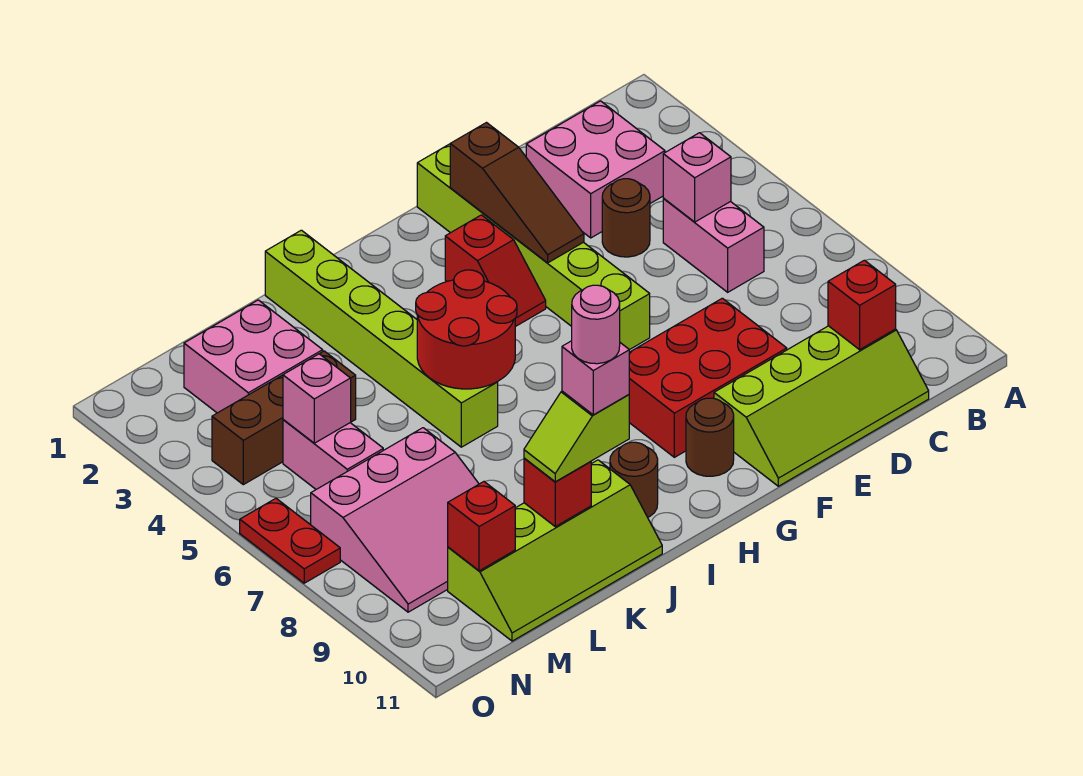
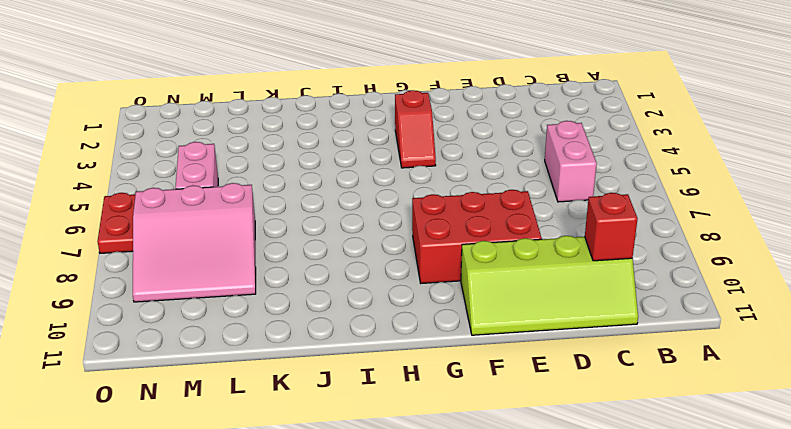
none -> pink brick C2:D3 level 1
none -> brown round brick D4 level 1
none -> lime brick F1:F6 level 1

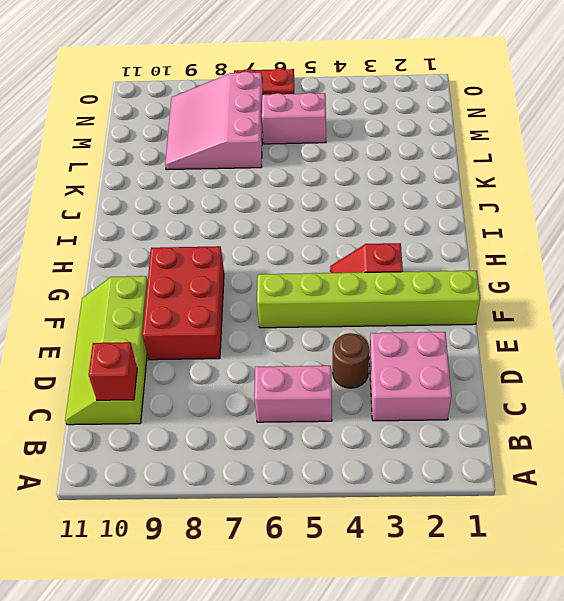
none -> brown round brick G10 level 1
none -> brown round brick I10 level 1
none -> lime brick J1:J6 level 1

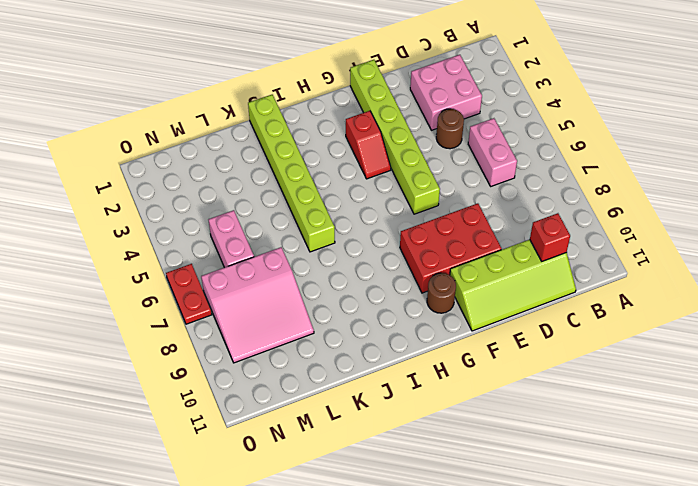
none -> brown round brick I10 level 1
none -> lime slope J10:M11 level 1 top 10
none -> pink brick L2:M3 level 1

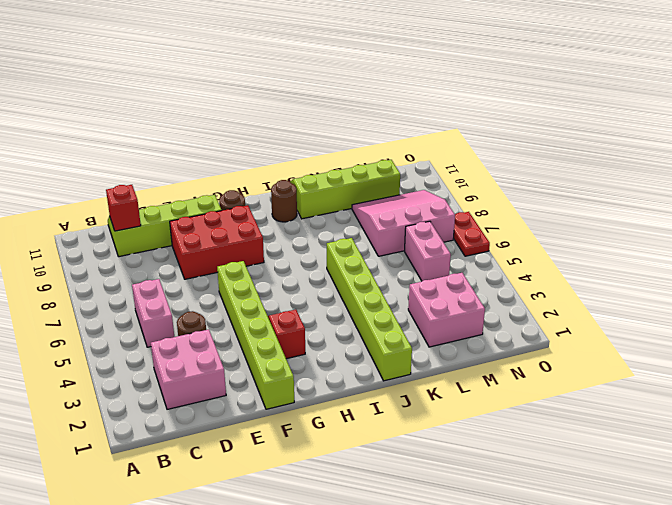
none -> brown brick L4:N4 level 1
none -> pink brick C5 level 2
none -> brown slope F2:F4 level 2 top 2

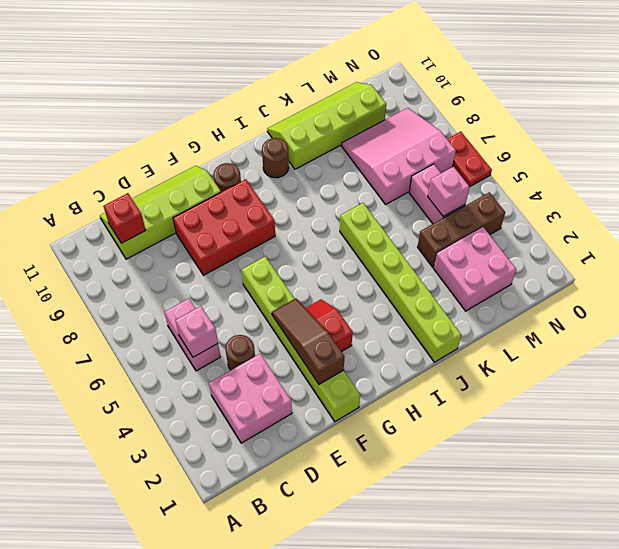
none -> red round brick I5:J6 level 2
none -> red brick K10 level 2
none -> red brick M10 level 2

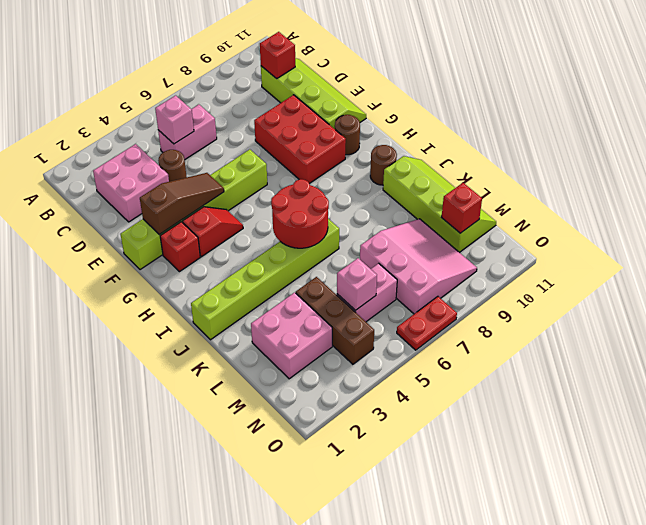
red brick G2 level 1 -> red brick K10 level 2
none -> lime slope J10:K10 level 3 top J
none -> pink brick J10 level 4
none -> pink round brick J10 level 5

